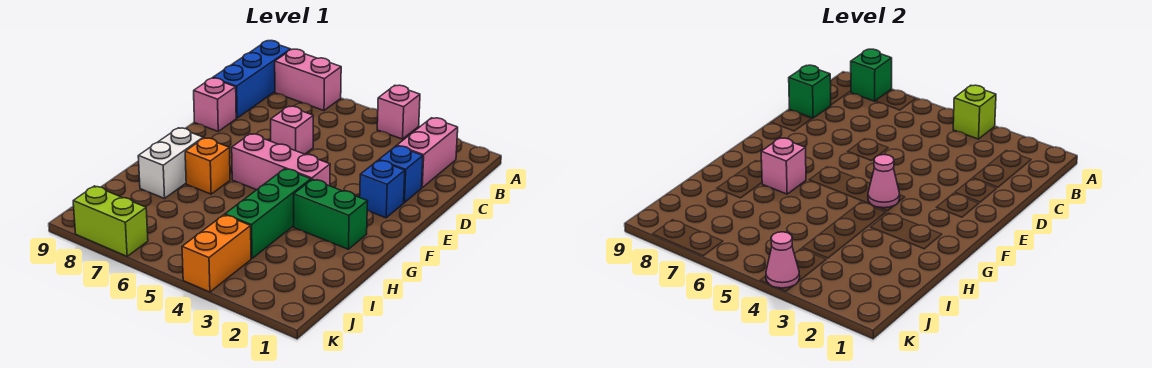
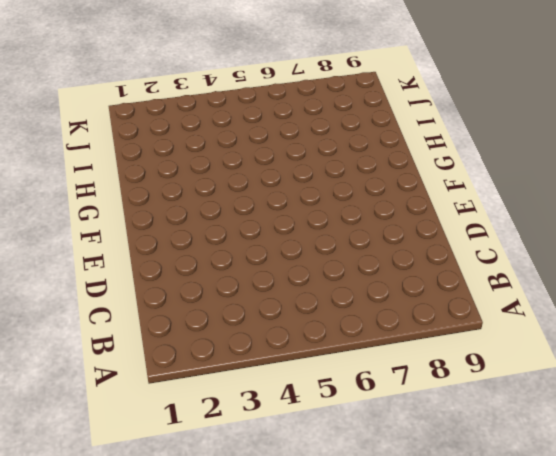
none -> pink brick A4 level 1
none -> pink brick A7:A8 level 1
none -> blue brick A9:C9 level 1

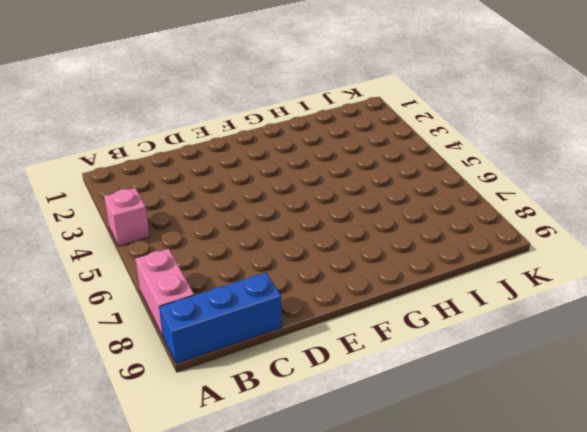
none -> pink brick B2:C2 level 1
none -> blue brick D2 level 1
none -> pink brick D6 level 1

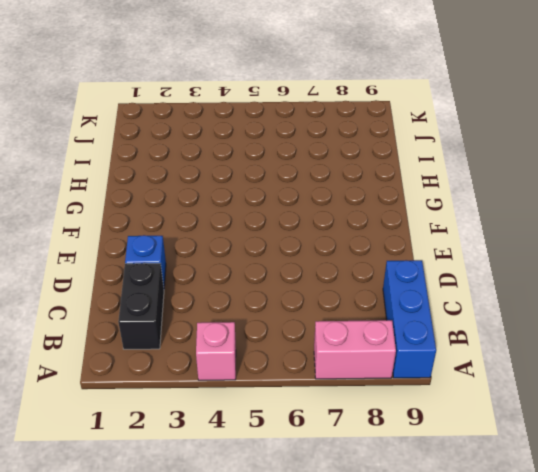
black brick B2:C2 level 1 -> pink brick B2:C2 level 1
none -> pink brick D6 level 1
none -> pink brick D9 level 1
none -> blue brick E2 level 1

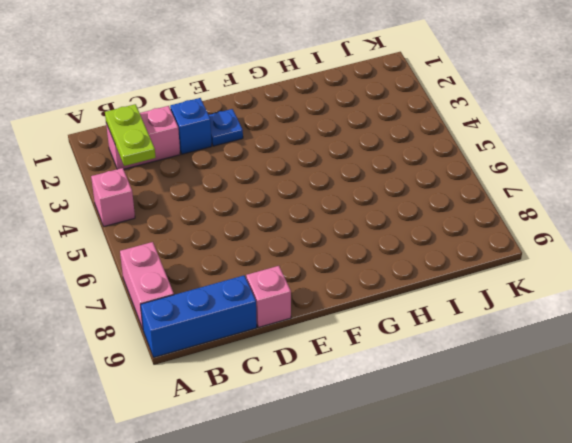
lime plate B2:B3 level 2 -> none
blue plate E2 level 1 -> blue brick E2 level 1
none -> pink brick D6 level 1
none -> pink brick F4:F6 level 1
none -> green brick G2:G3 level 1

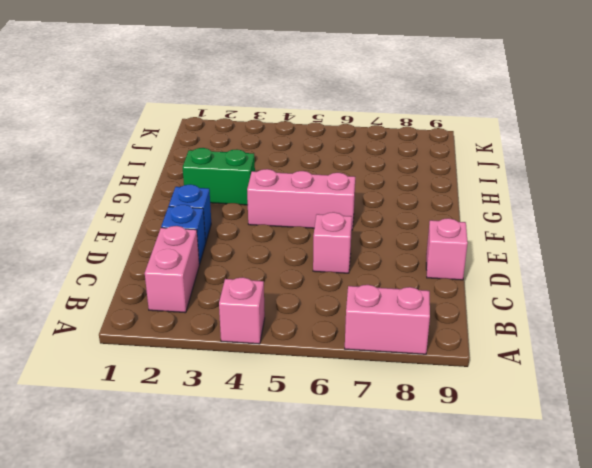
none -> blue brick A9:C9 level 1
none -> green brick G4:I4 level 1
none -> orange brick G7 level 1

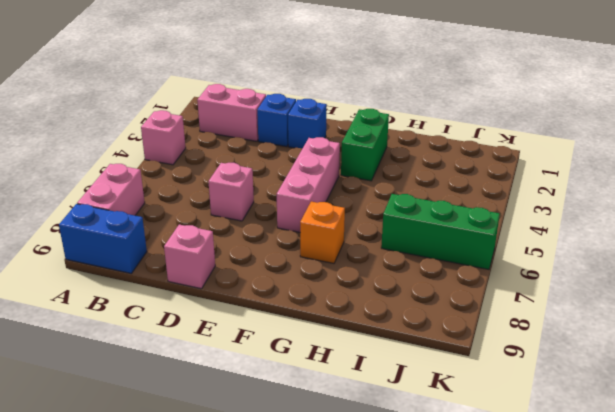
blue brick A9:B9 level 1 -> blue brick A9:C9 level 1
green brick I6:K6 level 1 -> green brick G4:I4 level 1
none -> white brick G8:H8 level 1
none -> orange brick J4:K4 level 1
none -> lime brick K7:K8 level 1

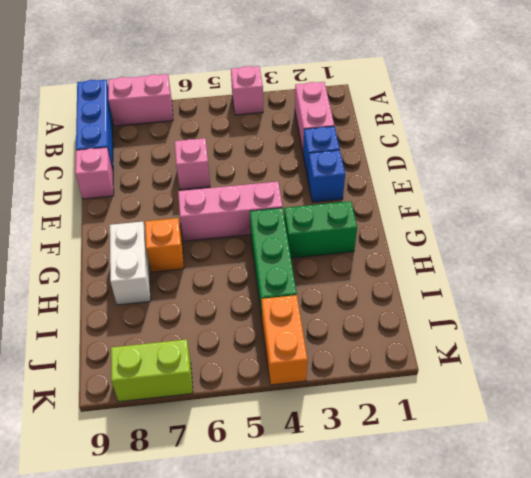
none -> lime brick A4 level 2
none -> green brick A8 level 2
none -> green brick C9 level 2

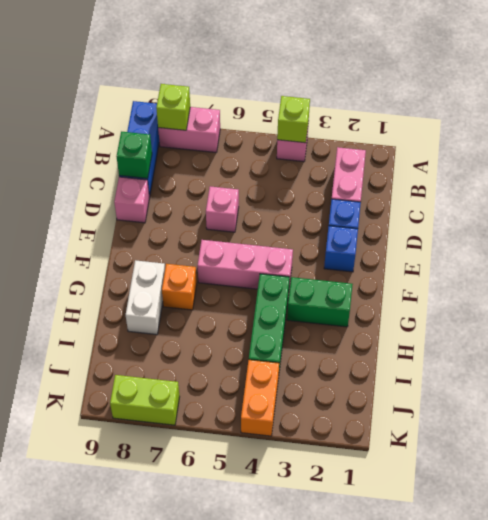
lime brick A8 level 2 -> green brick A8 level 2
none -> pink cone F4 level 2
none -> pink brick G7 level 2
none -> pink cone K4 level 2

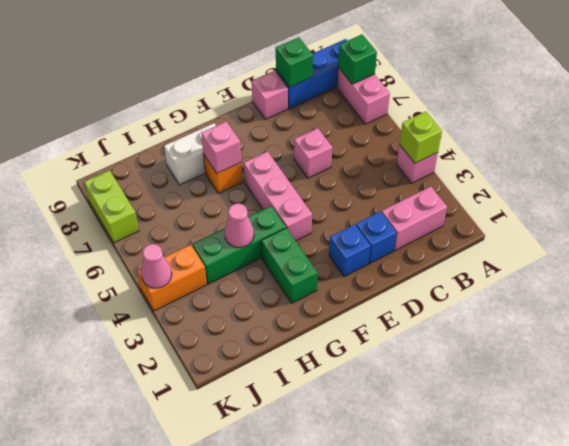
pink cone H4 level 2 -> pink cone F4 level 2

